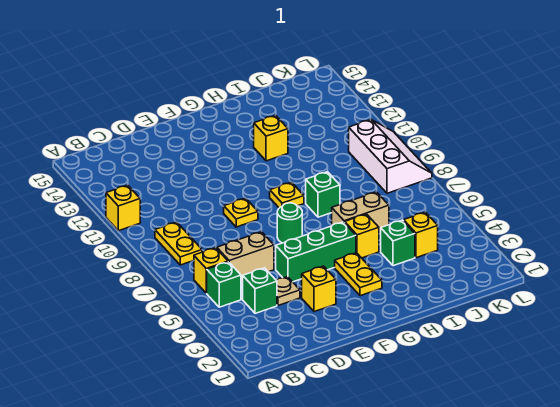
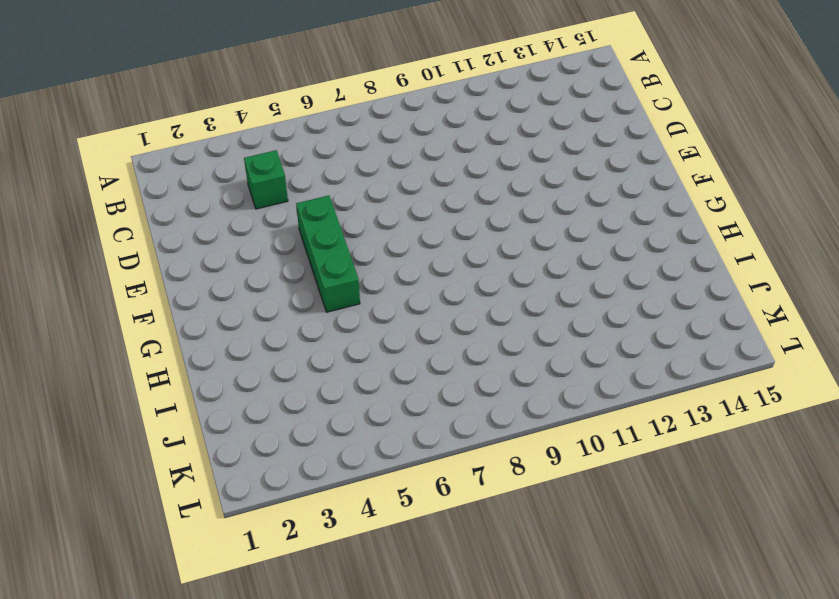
none -> yellow brick A11 level 1
none -> green brick B5 level 1
none -> yellow brick B6 level 1

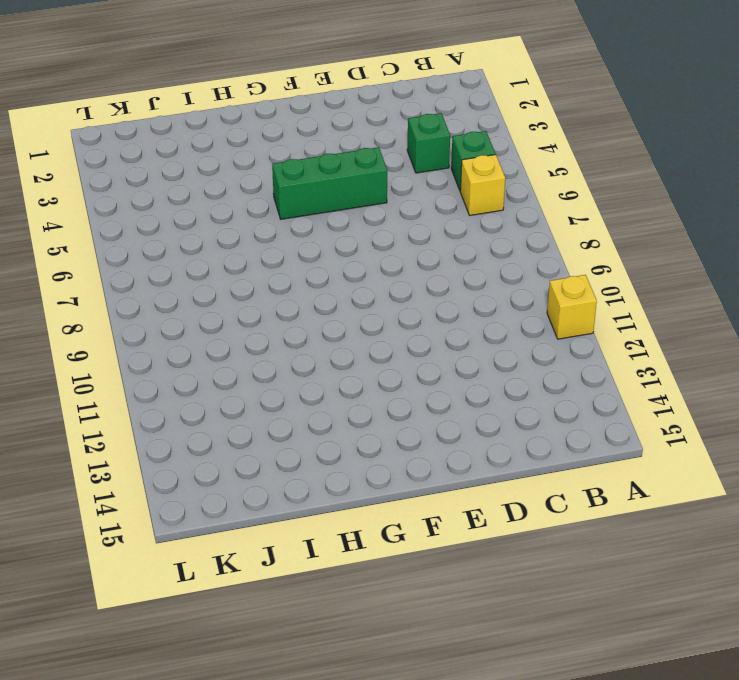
none -> yellow plate B8:B9 level 1
none -> tan brick C6:D6 level 1
none -> tan plate D4 level 1

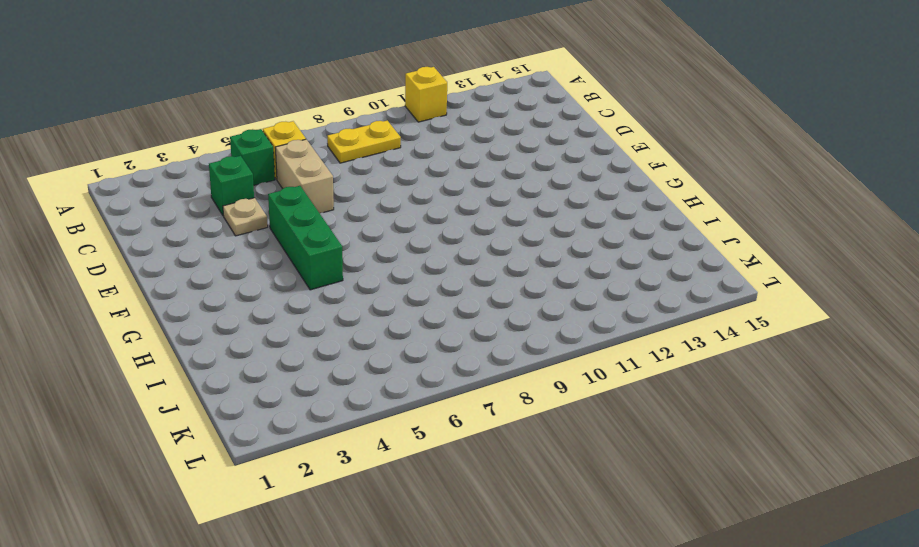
none -> yellow brick E3 level 1
none -> yellow plate E9 level 1
none -> green round brick F7 level 1

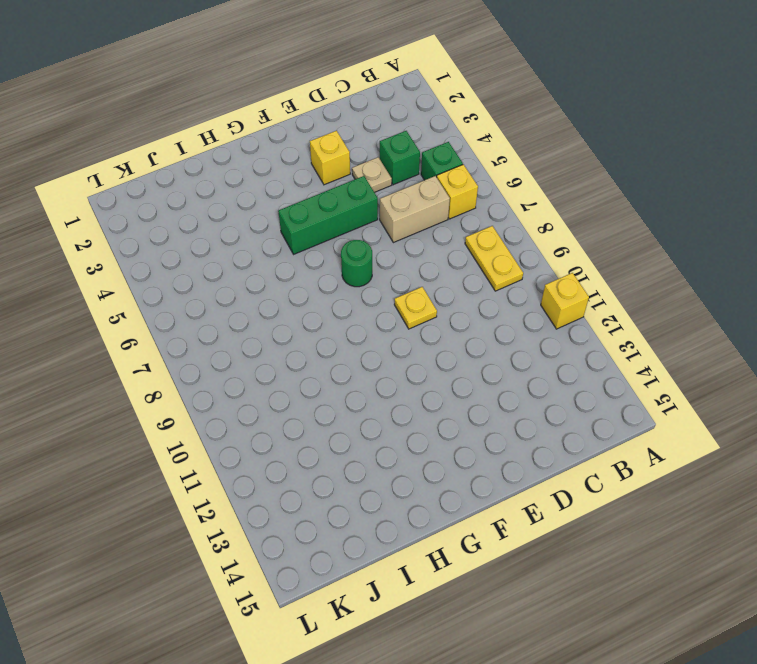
none -> yellow plate G3:G4 level 1
none -> yellow plate G9 level 1
none -> yellow brick H5 level 1

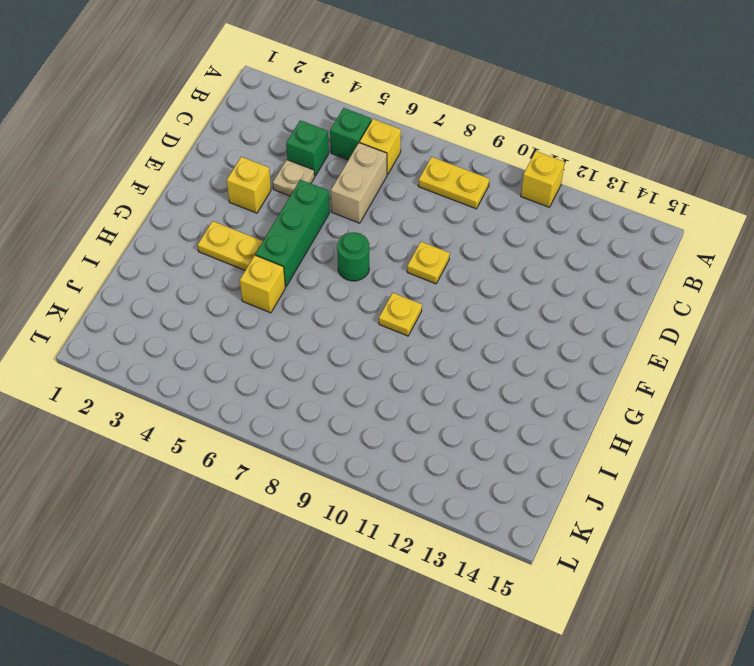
none -> tan brick H6:I6 level 1
none -> green brick H8 level 1
none -> yellow brick H12 level 1

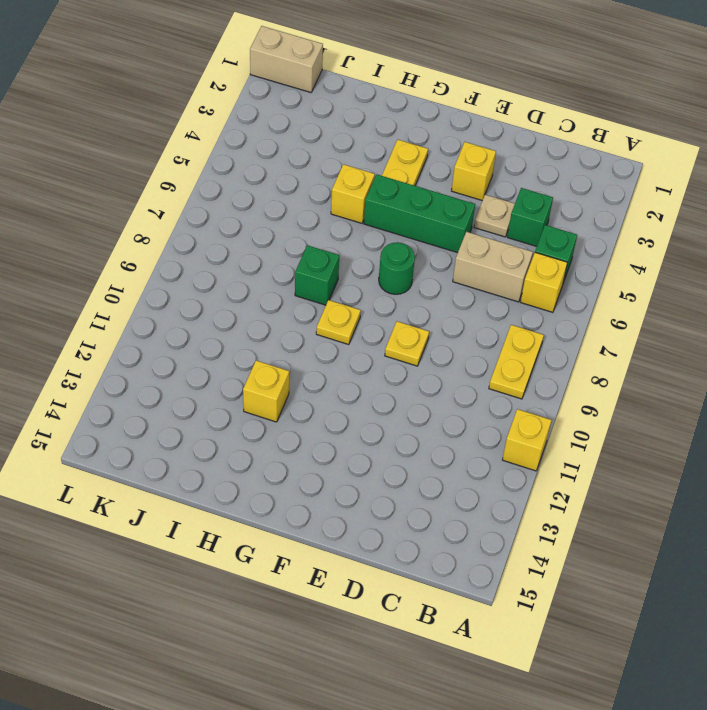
tan brick K1:L1 level 1 -> tan brick H6:I6 level 1
none -> green brick I4 level 1
none -> yellow brick J4 level 1
none -> white slope K8:L10 level 1 top K

